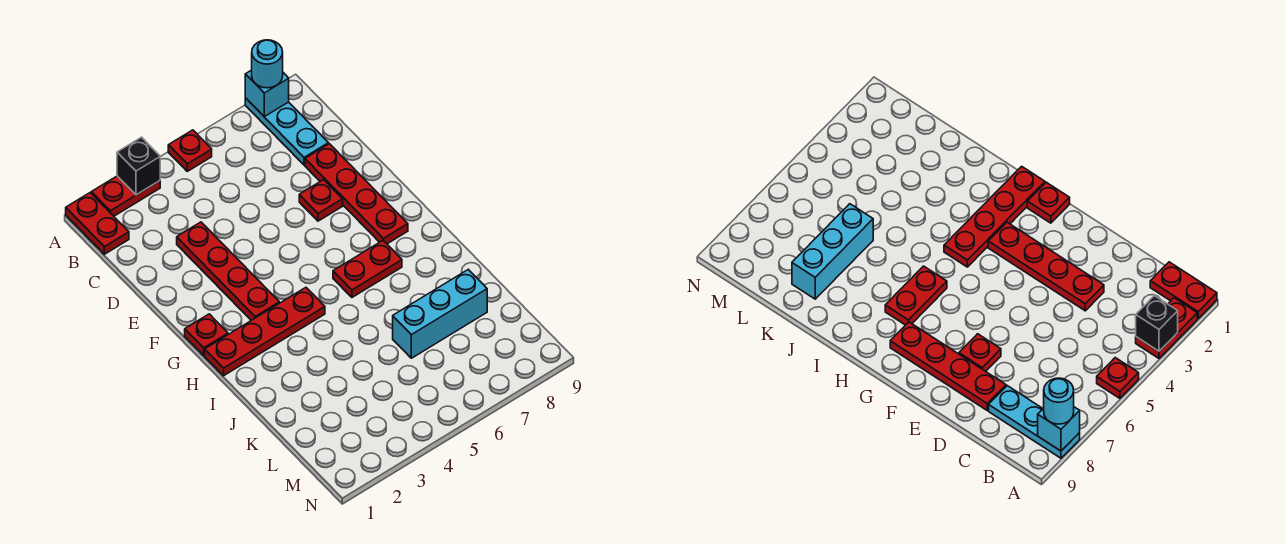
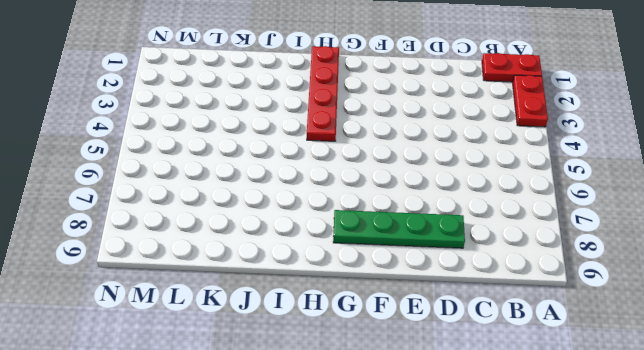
green plate D8:G8 level 1 -> red plate D8:G8 level 1
none -> red plate A5 level 1
none -> cyan plate A8:C8 level 1
none -> red plate D3:G3 level 1

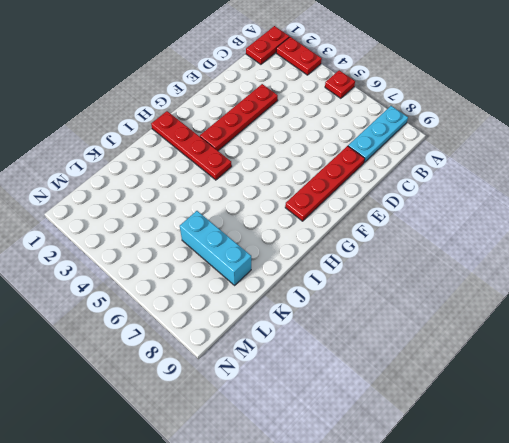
none -> red plate E7 level 1
none -> red plate G1 level 1
none -> red plate H6:H7 level 1

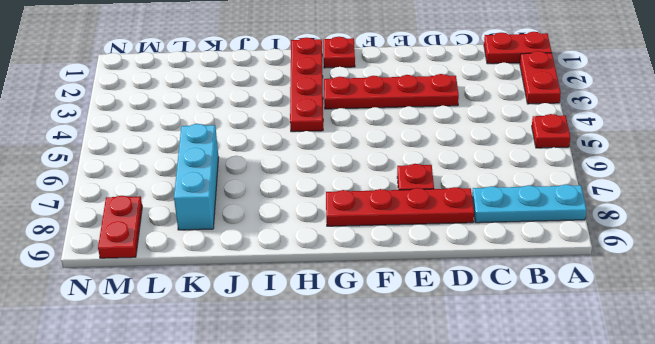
red plate M8:M9 level 1 -> red plate H6:H7 level 1
none -> black brick A3 level 2
none -> cyan brick A8 level 2
none -> cyan round brick A8 level 3

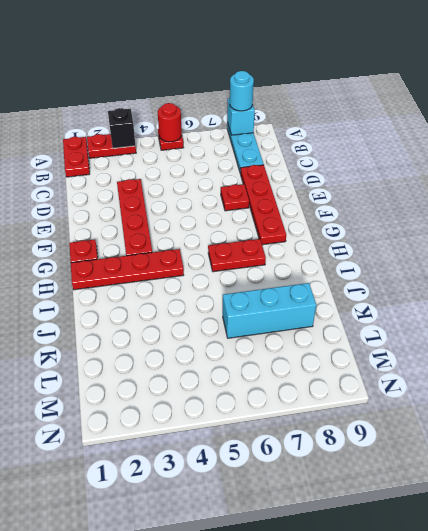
red round brick A5 level 2 -> none

